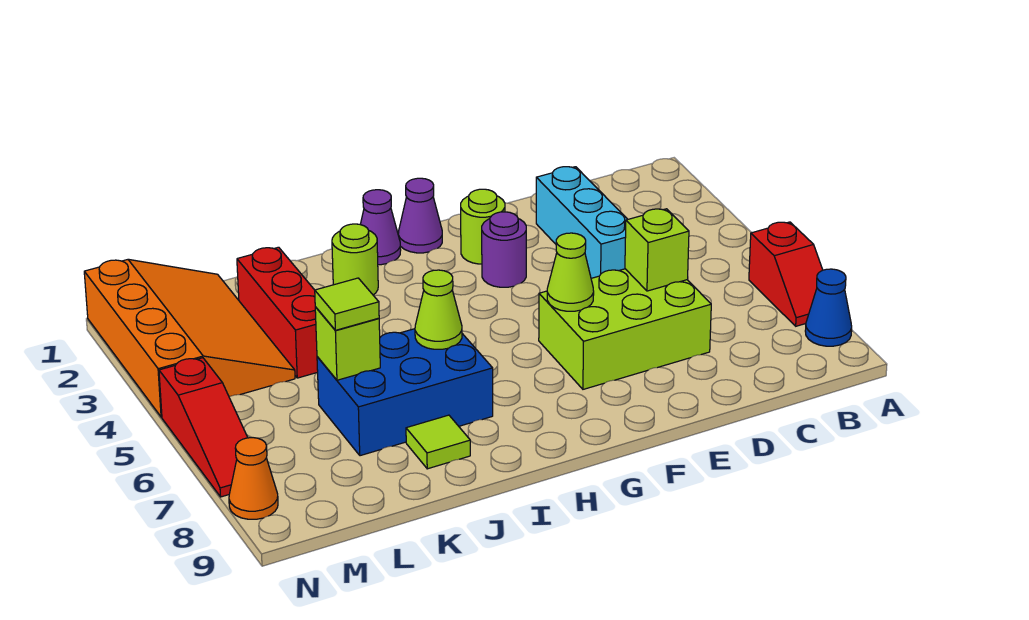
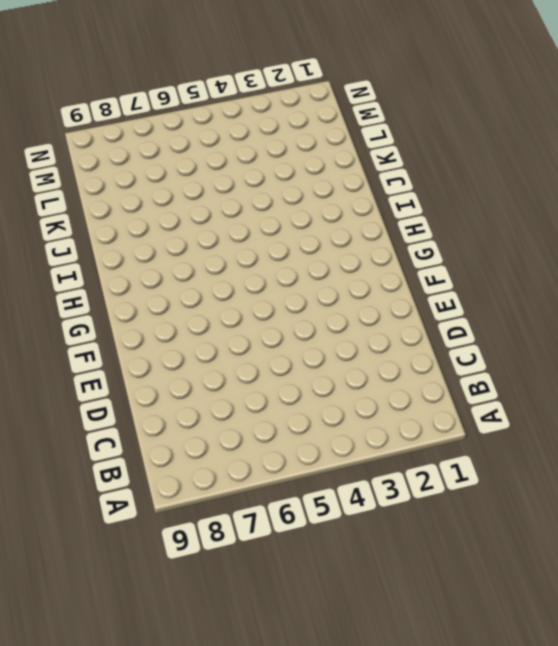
none -> red slope A6:A7 level 1 top 6
none -> blue cone A8 level 1
none -> cyan brick D2:D4 level 1

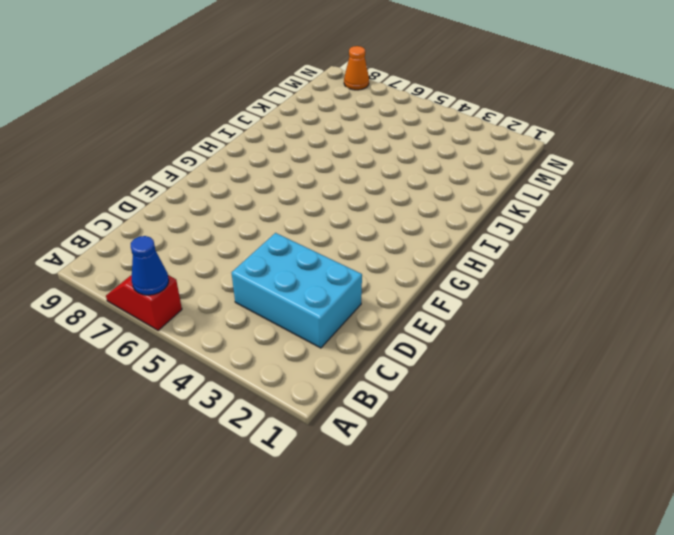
blue cone A6 level 2 -> blue cone A8 level 1
cyan brick C2:D4 level 1 -> cyan brick D2:D4 level 1
none -> lime brick D6:F7 level 1
none -> lime round brick F2 level 1
none -> purple round brick F3 level 1

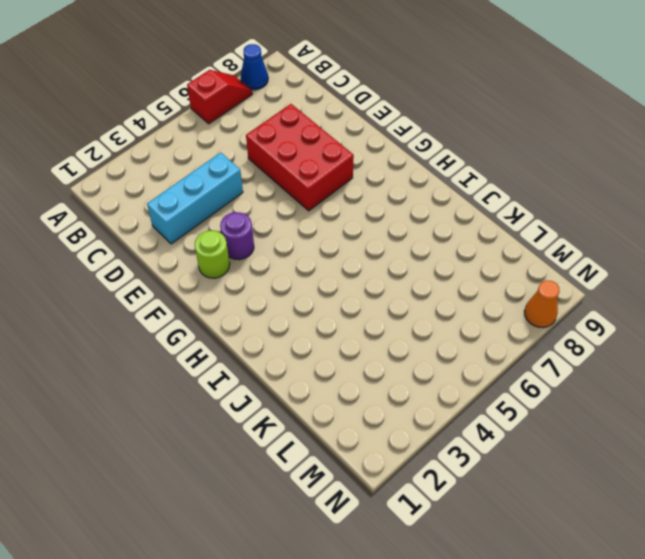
red brick D6:F7 level 1 -> lime brick D6:F7 level 1
none -> purple cone G1 level 1
none -> purple cone H1 level 1
none -> lime round brick I2 level 1

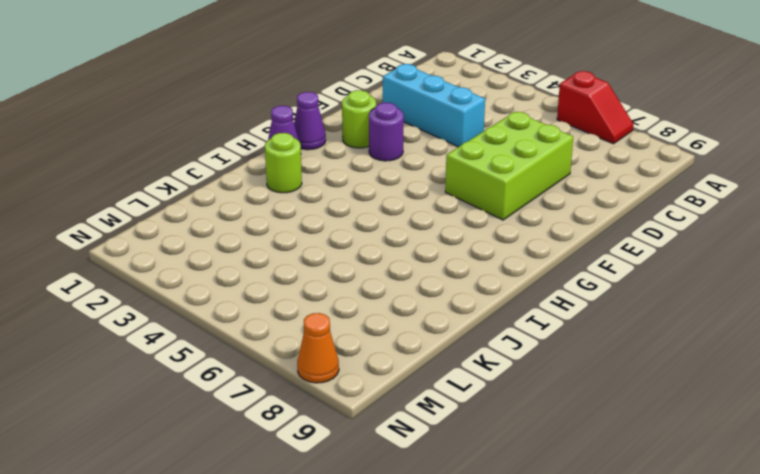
none -> blue cone A8 level 1
none -> blue brick I6:K7 level 1
none -> lime tile J8 level 1

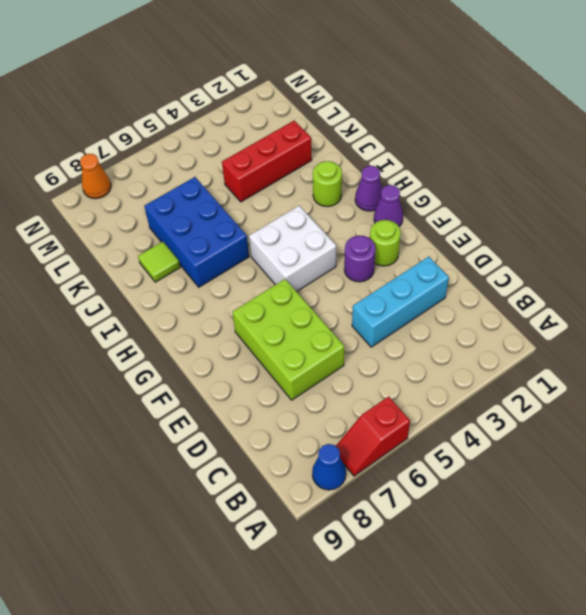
white brick G4:H5 level 1 -> none
none -> orange slope L1:N4 level 1 top N
none -> red slope N5:N7 level 1 top 5
none -> lime brick D6 level 2

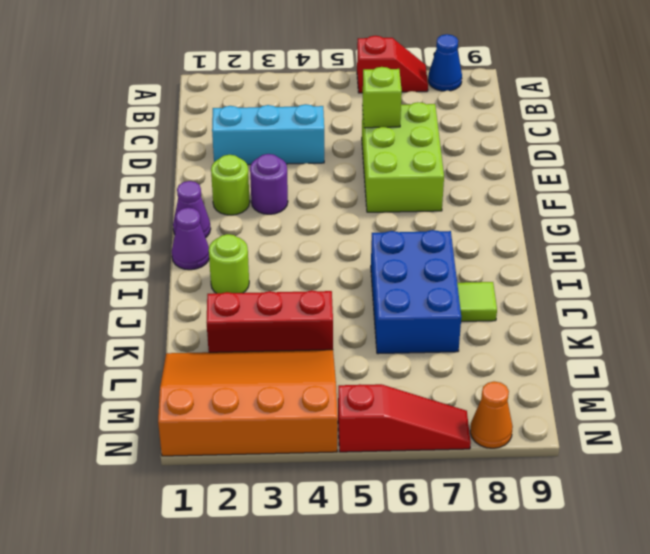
none -> lime cone F6 level 2
none -> lime cone I6 level 2
none -> lime brick K6 level 2

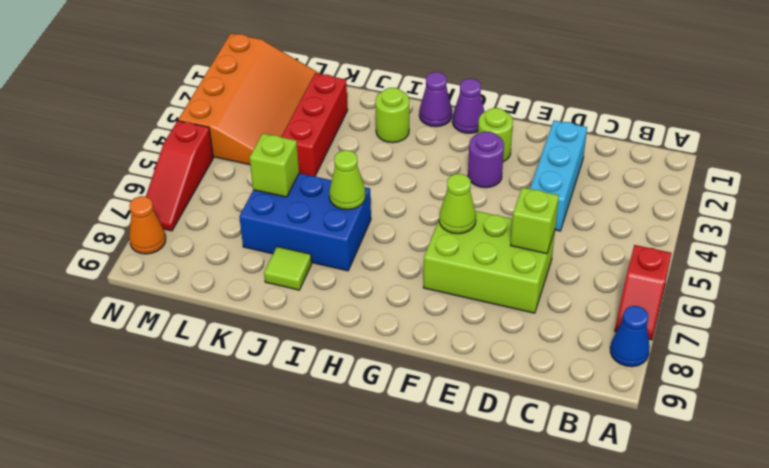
none -> lime tile K6 level 3

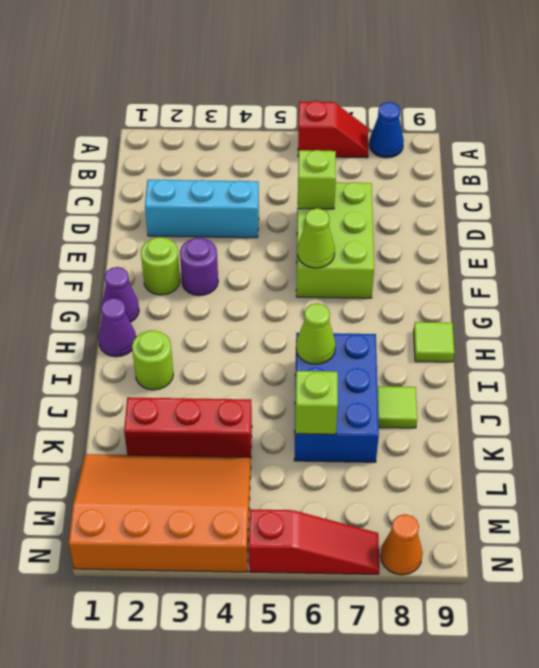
lime tile H9 level 1 -> lime tile K6 level 3

